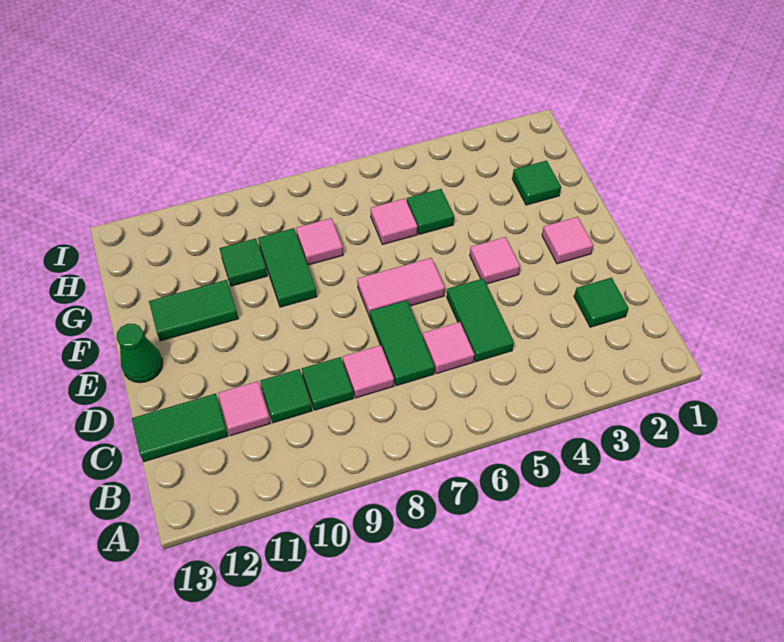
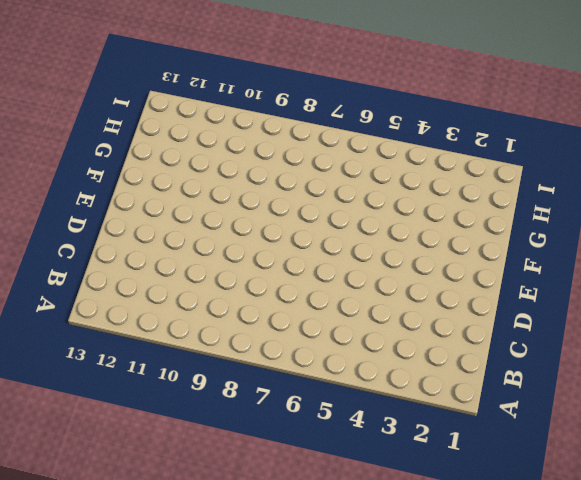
none -> green tile C2 level 1
none -> green tile C5:D5 level 1
none -> pink tile C6 level 1

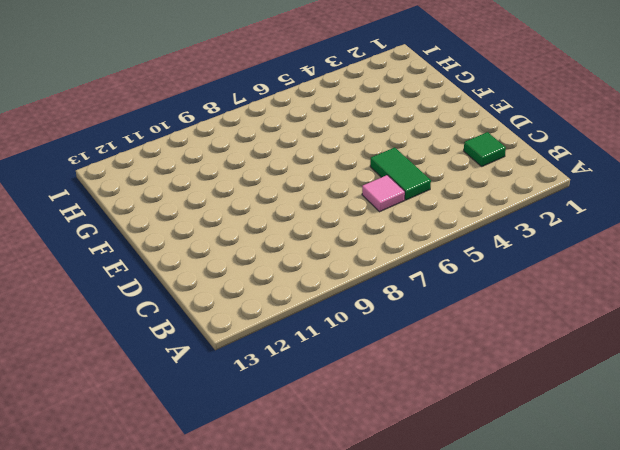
none -> green tile C7:D7 level 1
none -> pink tile C8 level 1
none -> green tile C9 level 1

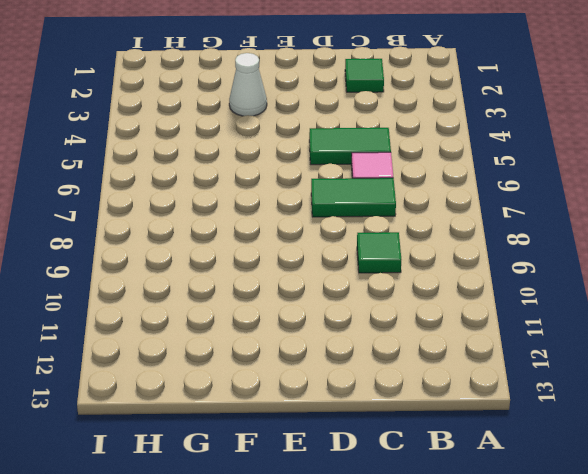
white cone F3 level 1 -> none
none -> pink tile C8 level 1
none -> green tile C10 level 1
none -> pink tile C11 level 1

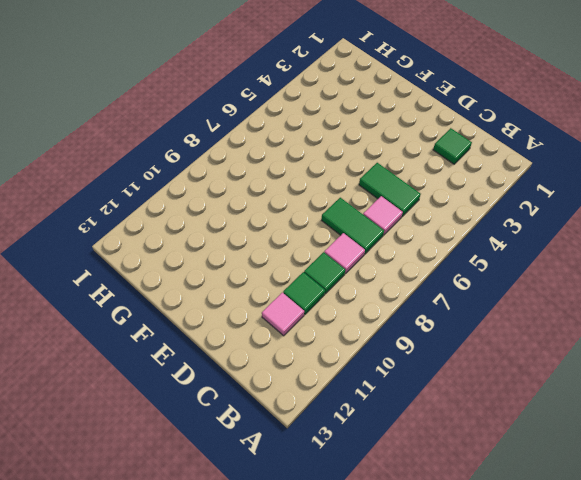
none -> green tile C12:C13 level 1
none -> pink tile E2 level 1
none -> pink tile E4 level 1

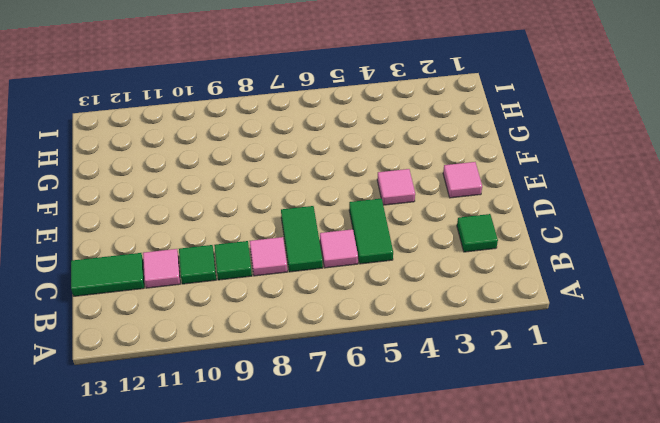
none -> pink tile E6:E7 level 1
none -> green cone E13 level 1
none -> green tile F9:G9 level 1

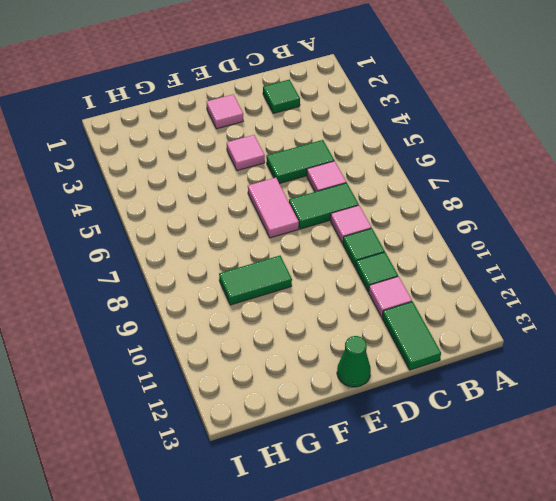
none -> green tile F11:F12 level 1
none -> green tile G2 level 1
none -> green tile G5 level 1

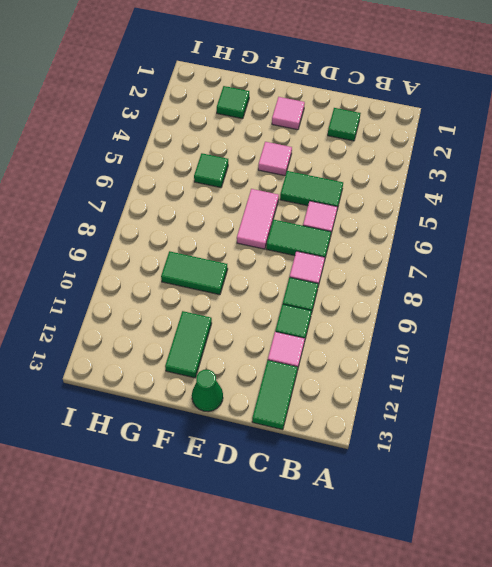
none -> pink tile G6 level 1
none -> pink tile G8 level 1
none -> green tile G10 level 1

